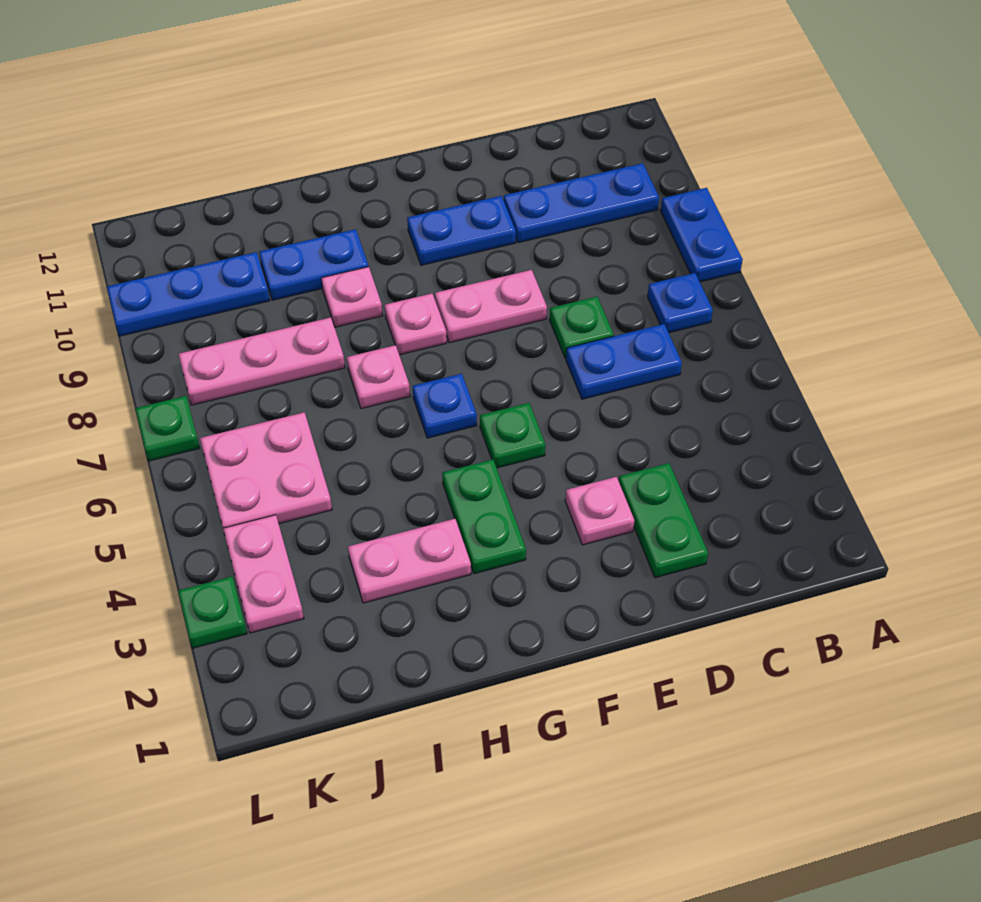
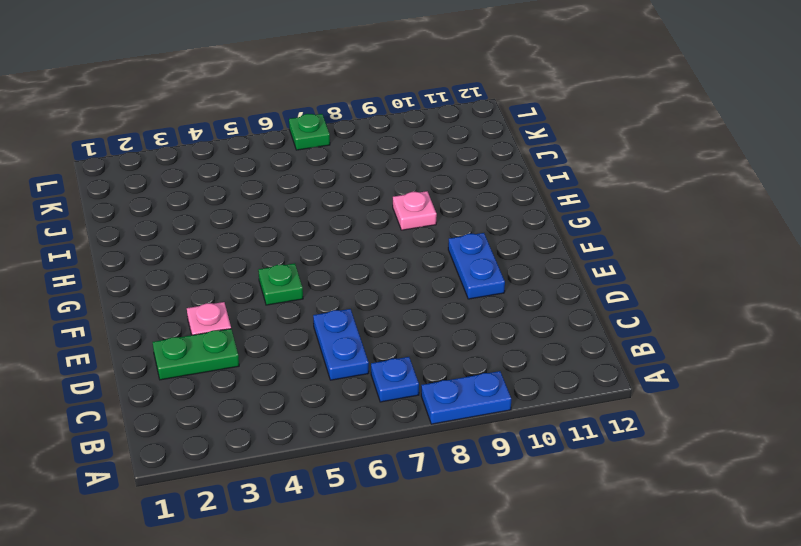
none -> blue plate B10:D10 level 1
none -> green plate D7 level 1
none -> pink plate E8:F8 level 1

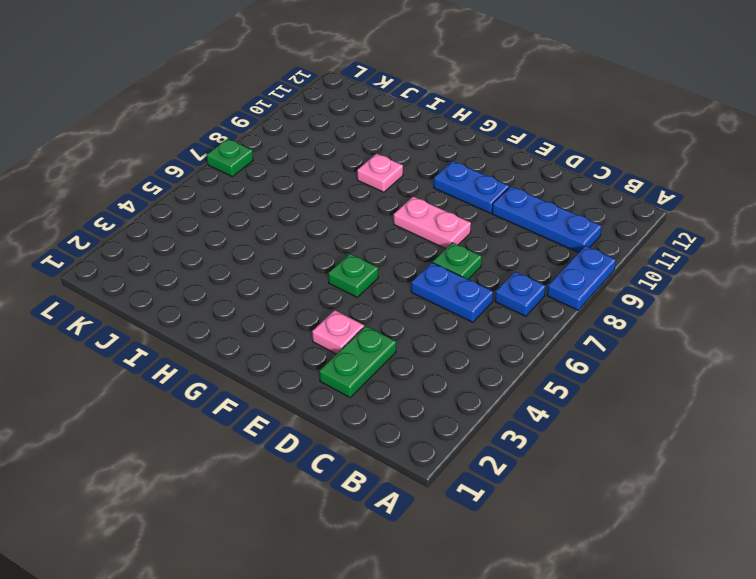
none -> green plate G3:G4 level 1
none -> blue plate G6 level 1
none -> pink plate G8 level 1

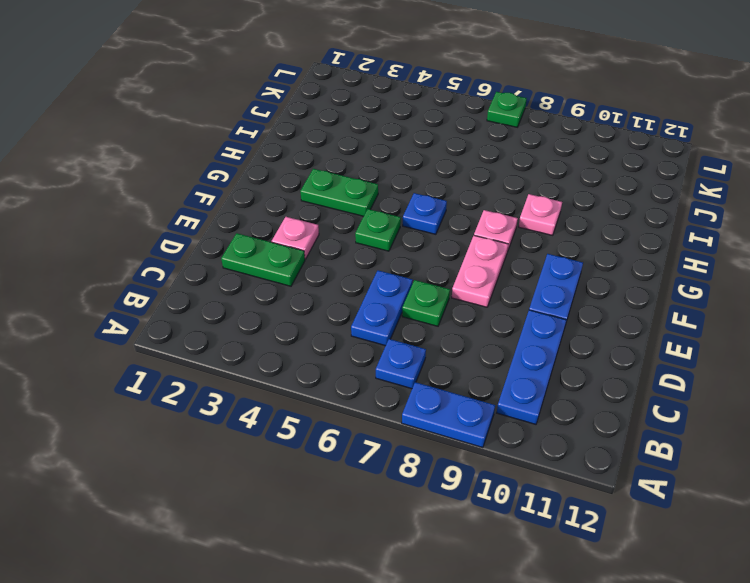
none -> pink plate H3:I3 level 1
none -> pink plate H7 level 1
none -> blue plate H10:I10 level 1

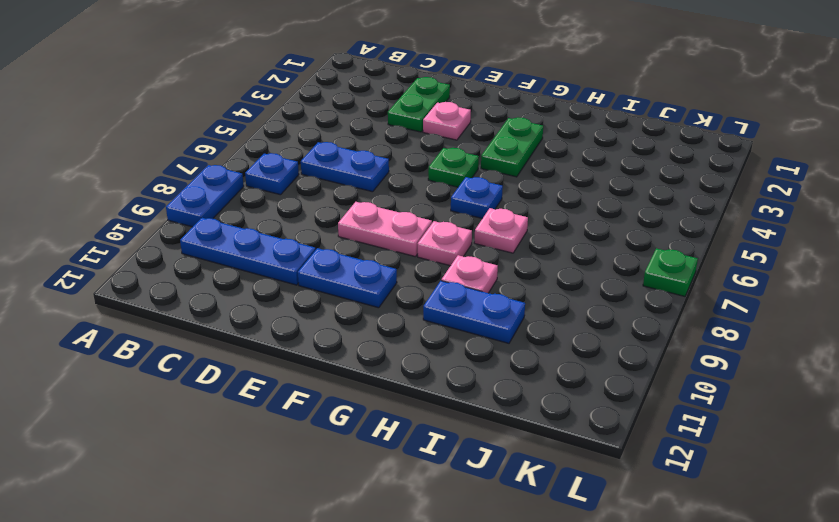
none -> green plate D7 level 1
none -> pink plate H3:I3 level 1
none -> pink plate I8:K8 level 1

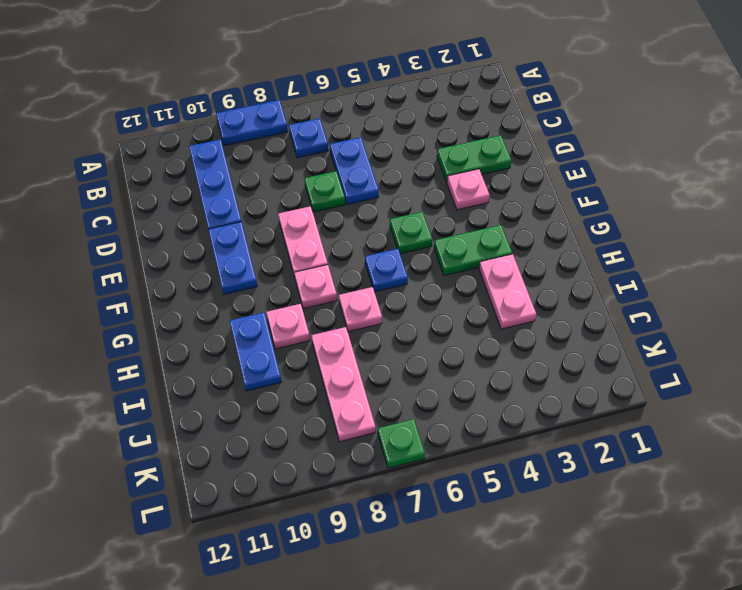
none -> pink plate J5:K6 level 1
none -> blue plate J10:L10 level 1
none -> pink plate K3:K4 level 1

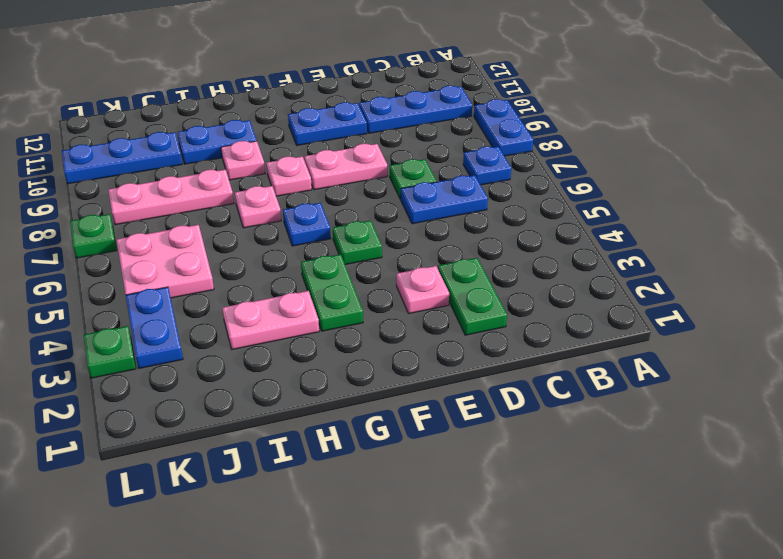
blue plate K3:K4 level 1 -> pink plate K3:K4 level 1

